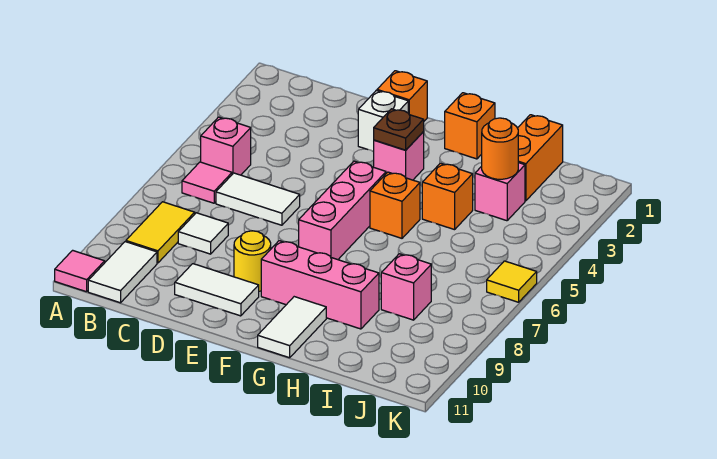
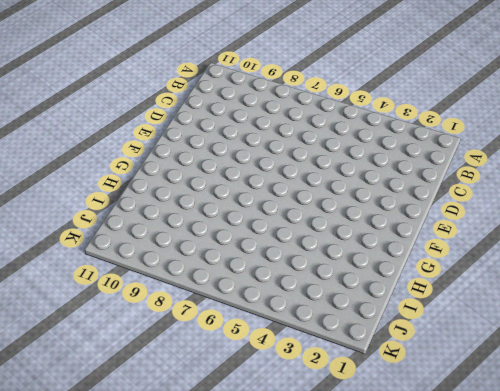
none -> pink tile A11 level 1
none -> pink brick B5 level 1
none -> pink tile B6 level 1

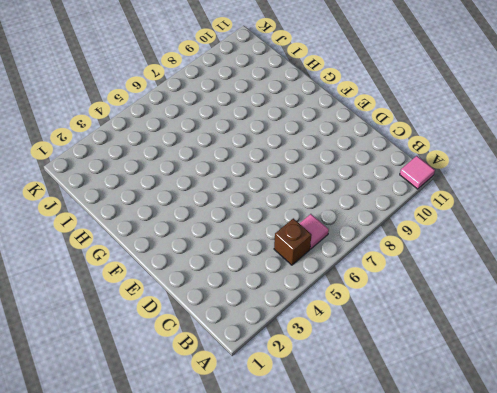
brown brick B5 level 1 -> pink brick B5 level 1
none -> yellow tile B8:B9 level 1
none -> white tile B10:B11 level 1
none -> white tile C6:D6 level 1

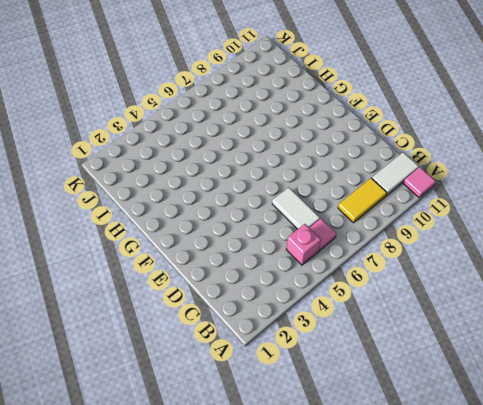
none -> white tile C8 level 1
none -> white tile D10:E10 level 1
none -> orange brick E1 level 1

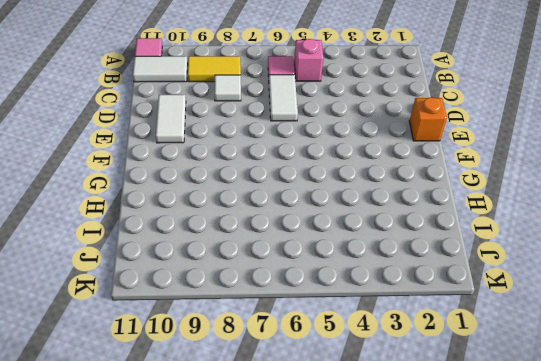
none -> white brick E2 level 1
none -> yellow round brick E9 level 1
none -> pink brick F3 level 1

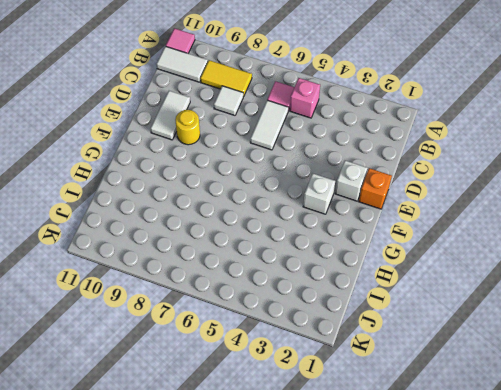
white brick F3 level 1 -> pink brick F3 level 1
none -> pink brick F5:F7 level 1
none -> pink brick F9:H9 level 1
none -> orange brick G1 level 1

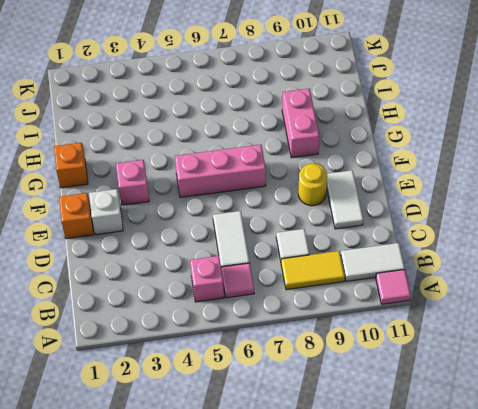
pink brick G9:H9 level 1 -> pink brick F9:H9 level 1
none -> orange brick G5 level 1
none -> white tile G10:G11 level 1
none -> orange brick H4 level 1

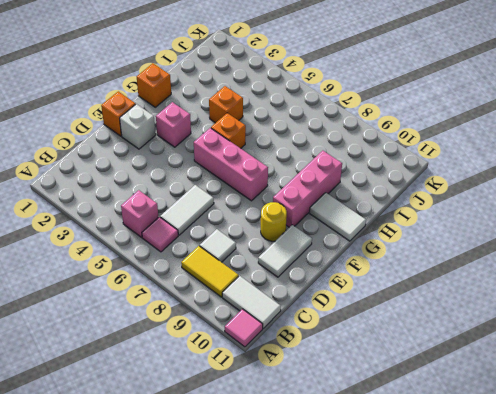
none -> orange brick I1:I2 level 1
none -> pink brick I3 level 1
none -> pink brick I8 level 1

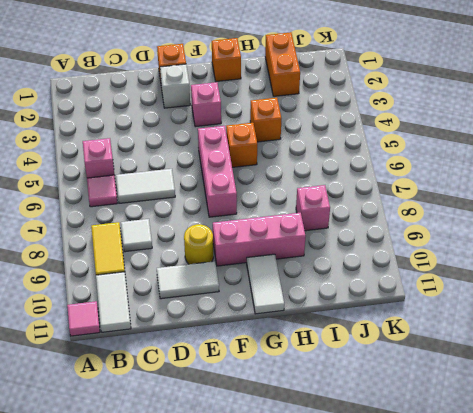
none -> pink brick I3 level 1
none -> yellow tile K6 level 1
none -> brown plate F3 level 2

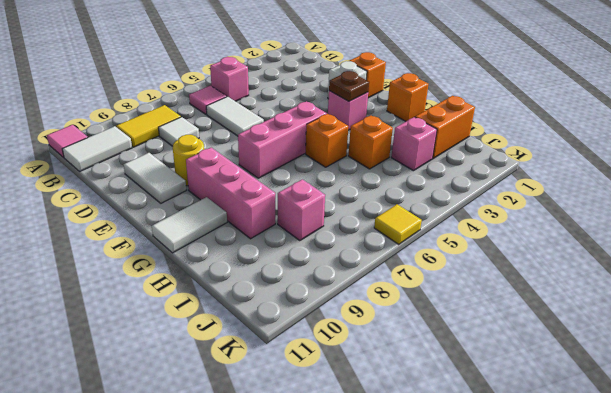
none -> orange round brick I3 level 2

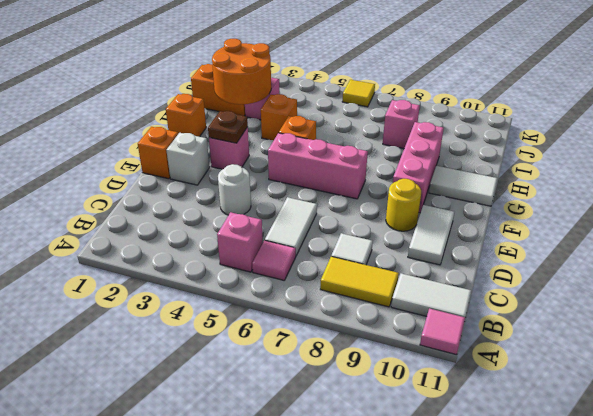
white round brick D4 level 1 -> none
orange round brick H2:I3 level 2 -> orange round brick I3 level 2

